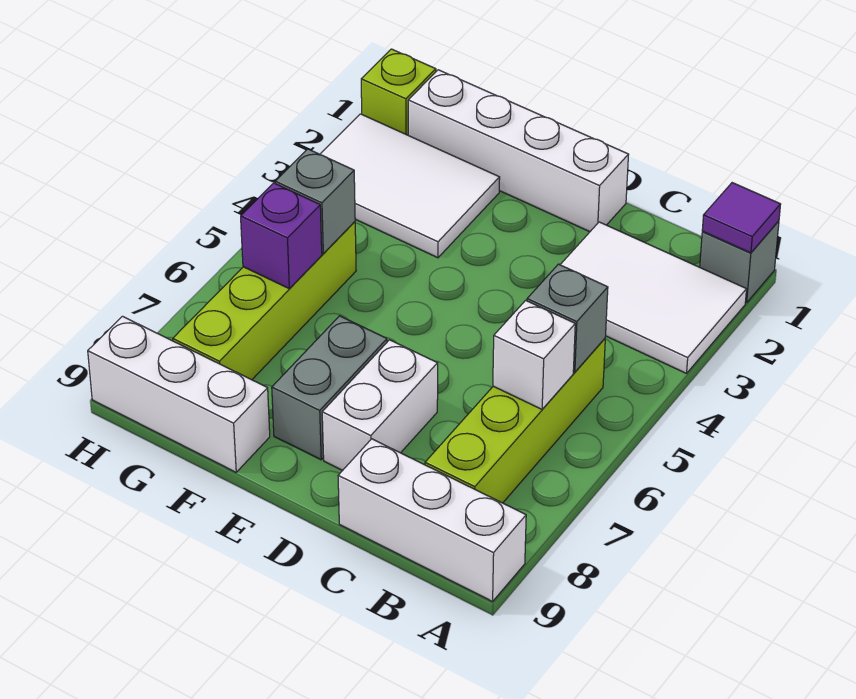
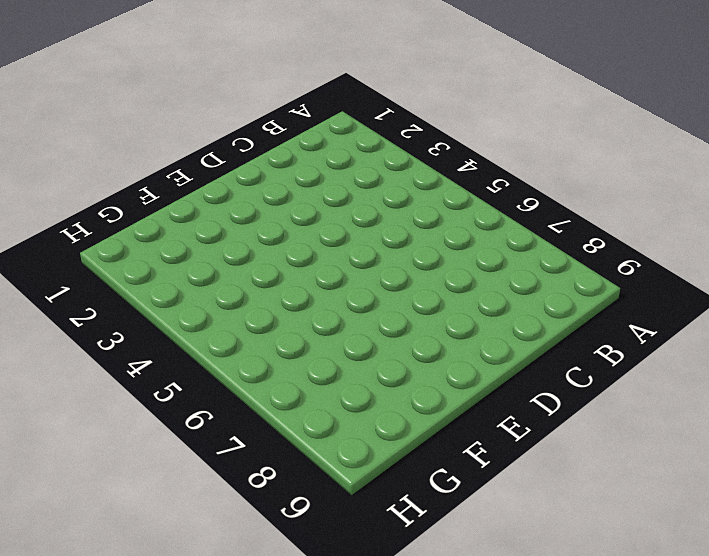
none -> grey brick A1 level 1
none -> white tile A2:C3 level 1
none -> white brick A9:C9 level 1

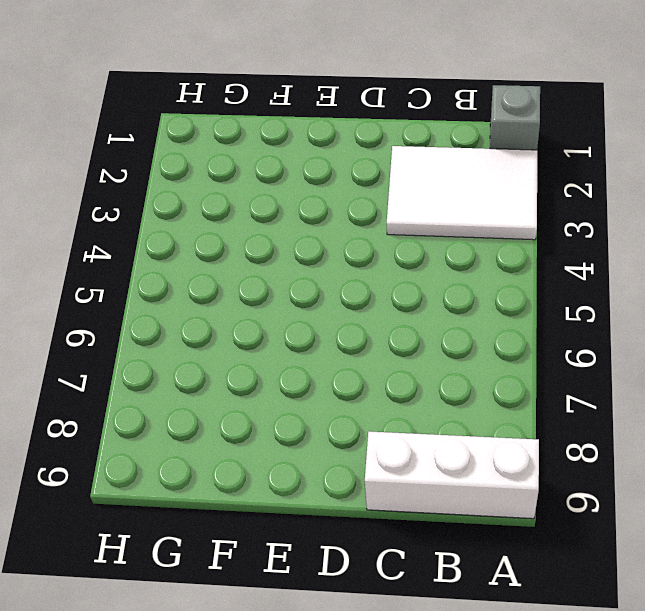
none -> lime brick B5:B8 level 1
none -> white brick D1:G1 level 1
none -> white brick D7:D8 level 1

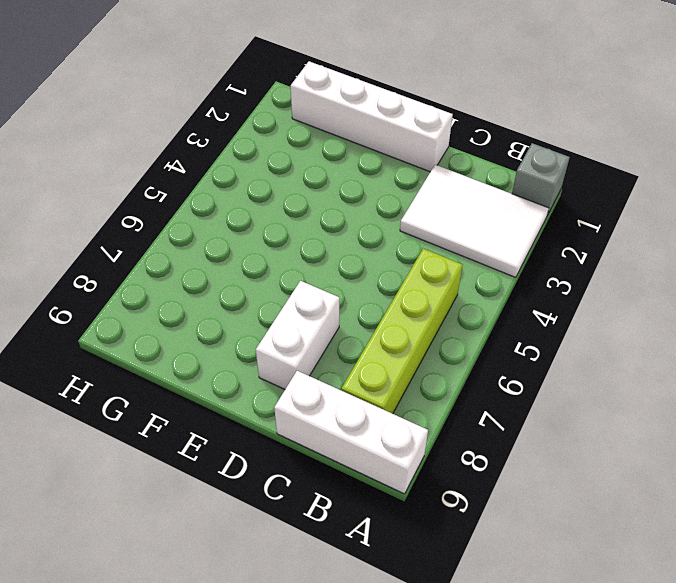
none -> grey brick E7:E8 level 1
none -> white tile F2:H3 level 1
none -> white brick F9:H9 level 1

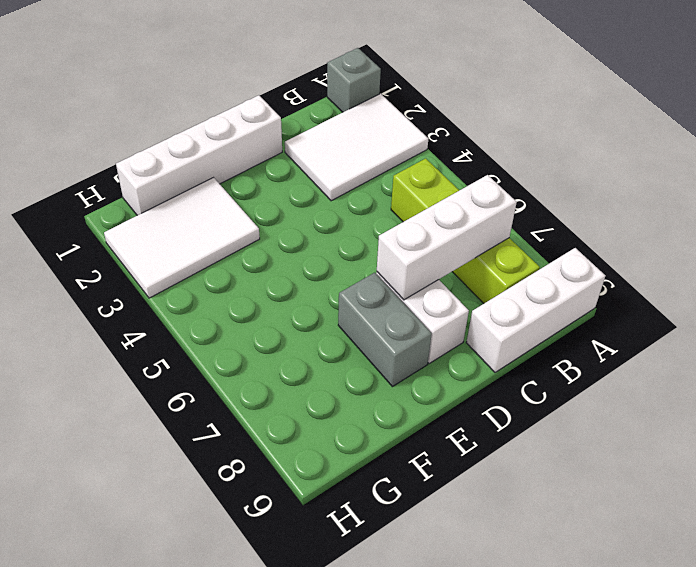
white brick B7:D7 level 2 -> white brick F9:H9 level 1
none -> lime brick G5:G8 level 1
none -> lime brick H1 level 1
none -> purple tile A1 level 2

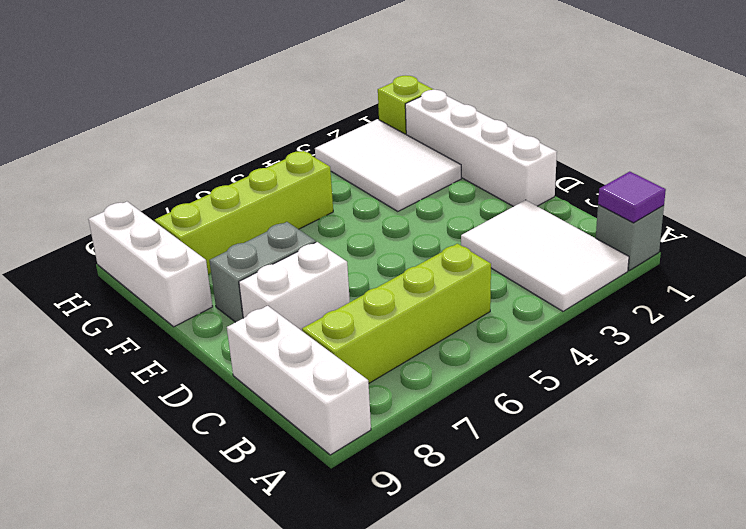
none -> grey brick B5 level 2
none -> white brick B6 level 2
none -> grey brick G5 level 2

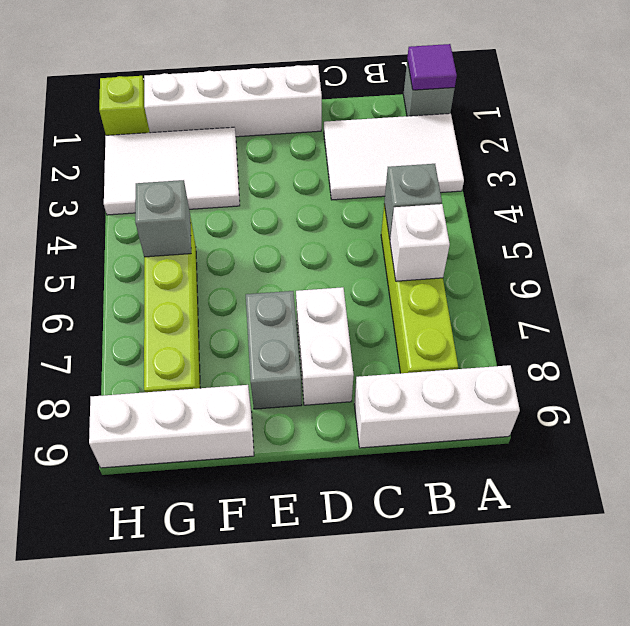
none -> purple brick G6 level 2

